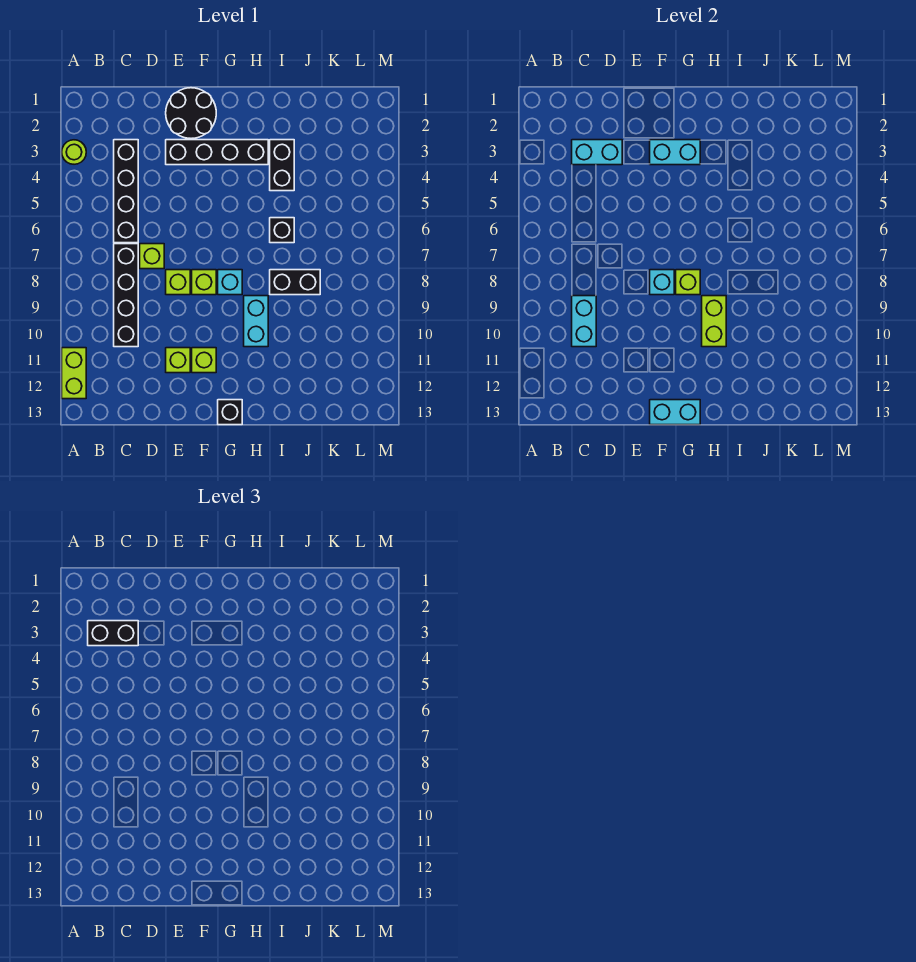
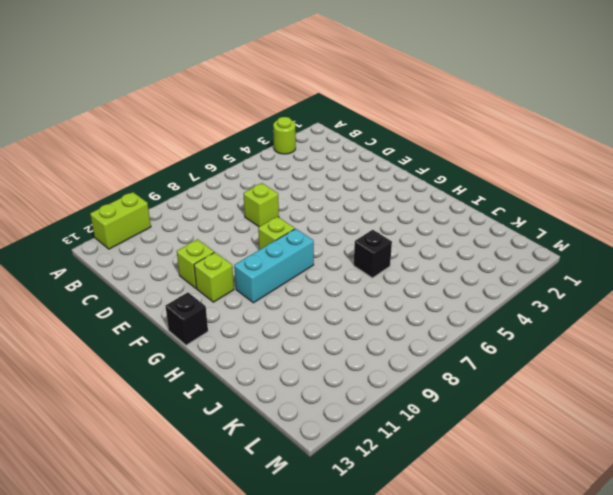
cyan brick G8:G10 level 1 -> cyan brick G8 level 1
none -> black brick C3:C6 level 1
none -> black brick C7:C10 level 1
none -> black round brick E1:F2 level 1

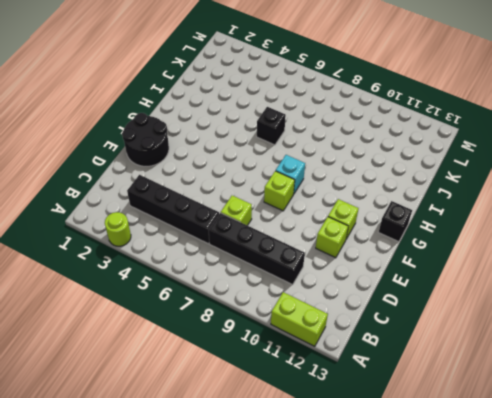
none -> black brick E3:H3 level 1
none -> lime brick E8 level 1
none -> cyan brick H9:H10 level 1

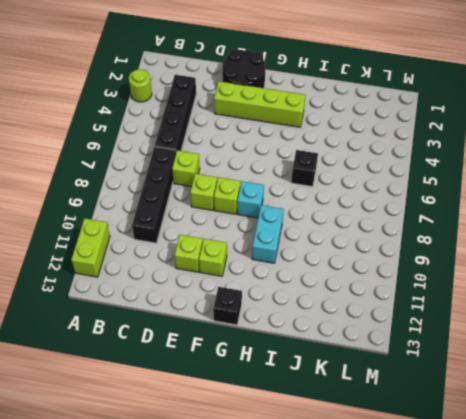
lime brick E3:H3 level 1 -> black brick E3:H3 level 1
none -> black brick I3:I4 level 1
none -> black brick I8:J8 level 1
none -> cyan brick C3:D3 level 2

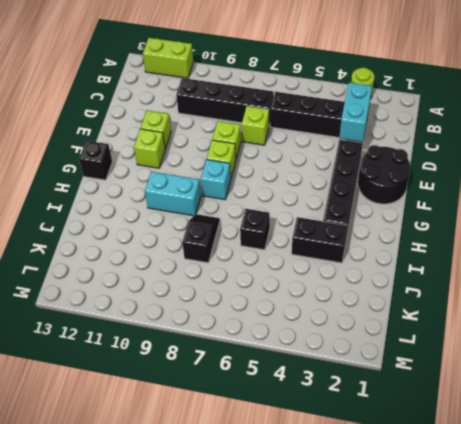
black slope I8:J8 level 1 top J -> black brick I8:J8 level 1
none -> cyan brick C9:C10 level 2
none -> cyan brick F3:G3 level 2
none -> cyan brick F8 level 2

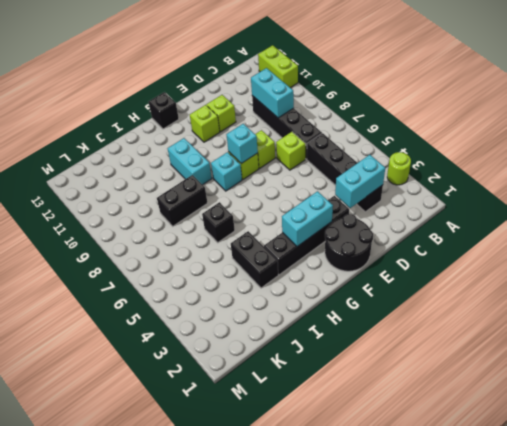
none -> cyan brick F13:G13 level 2
none -> lime brick G8 level 2
none -> lime brick H9:H10 level 2

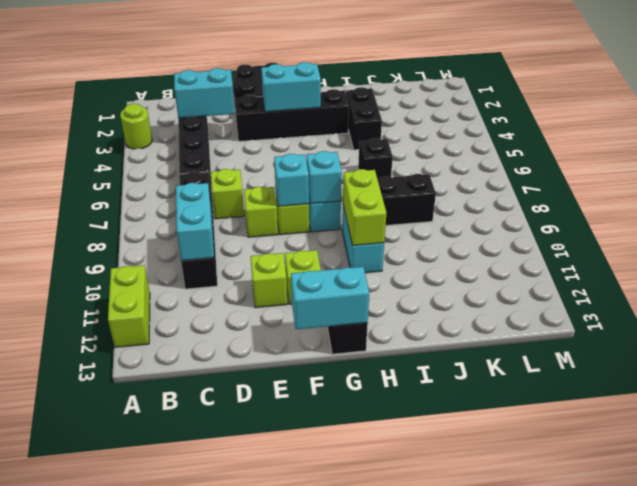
cyan brick G8 level 2 -> lime brick G8 level 2
none -> black brick B3:C3 level 3

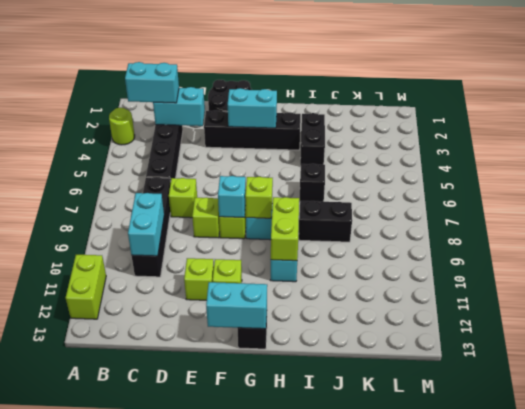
cyan brick B3:C3 level 3 -> black brick B3:C3 level 3

